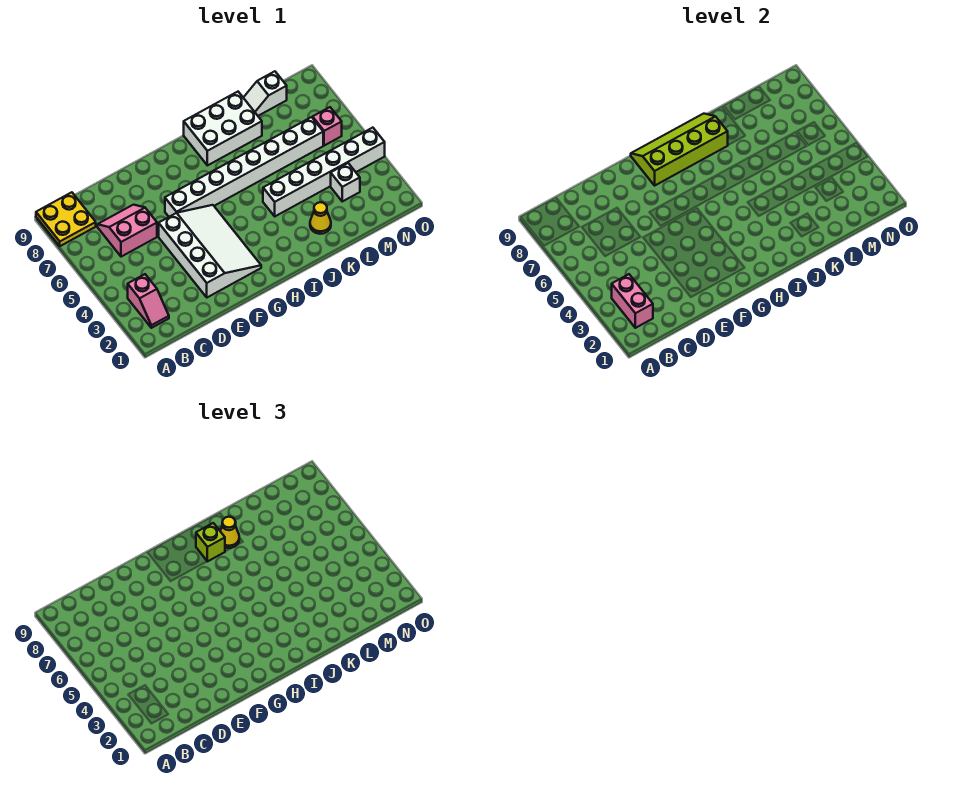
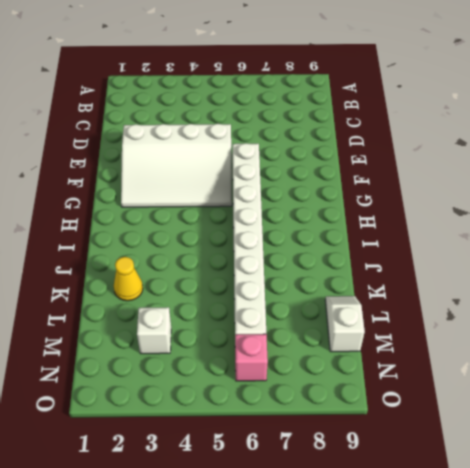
none -> yellow plate A8:B9 level 1
none -> pink slope B2:B3 level 1 top 3
none -> pink slope C6:D7 level 1 top 6

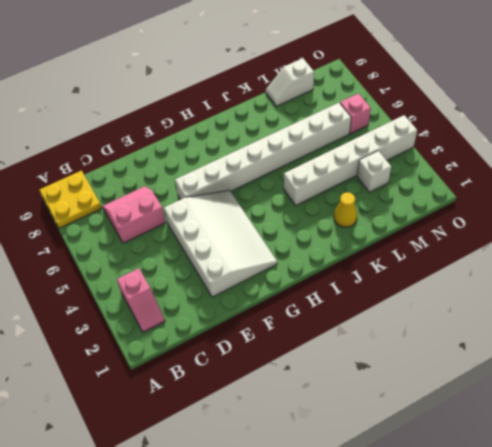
none -> white brick I8:K9 level 1
none -> pink brick B2:B3 level 2
none -> lime slope G8:J9 level 2 top 8

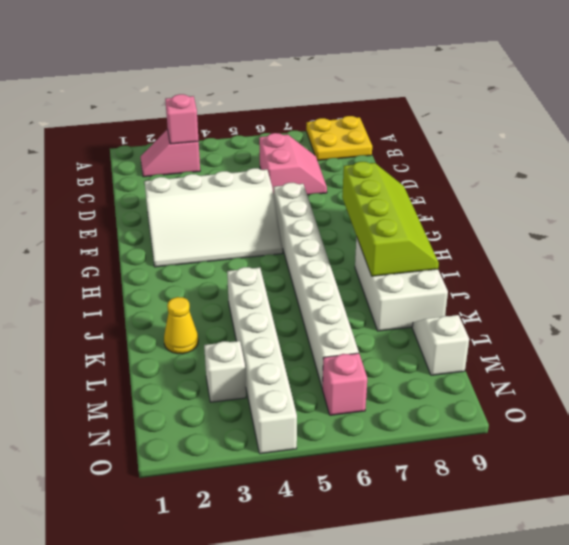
pink brick B3 level 2 -> pink brick B2:B3 level 2
none -> lime brick I8 level 3
none -> yellow cone J8 level 3

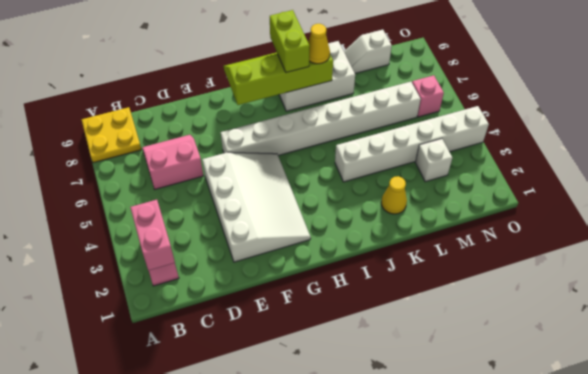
lime brick I8:I9 level 3 -> lime brick I8 level 3

